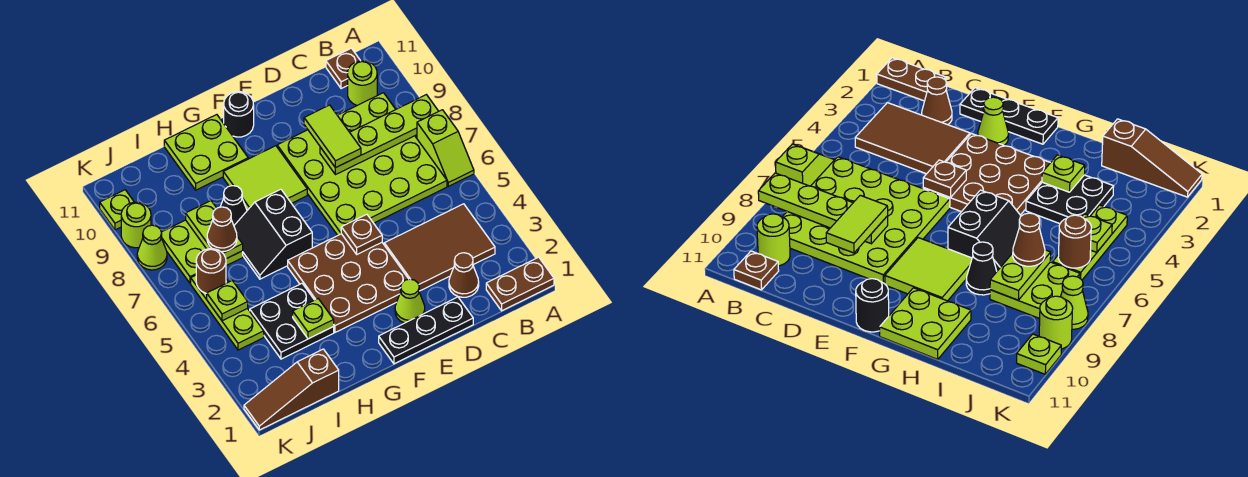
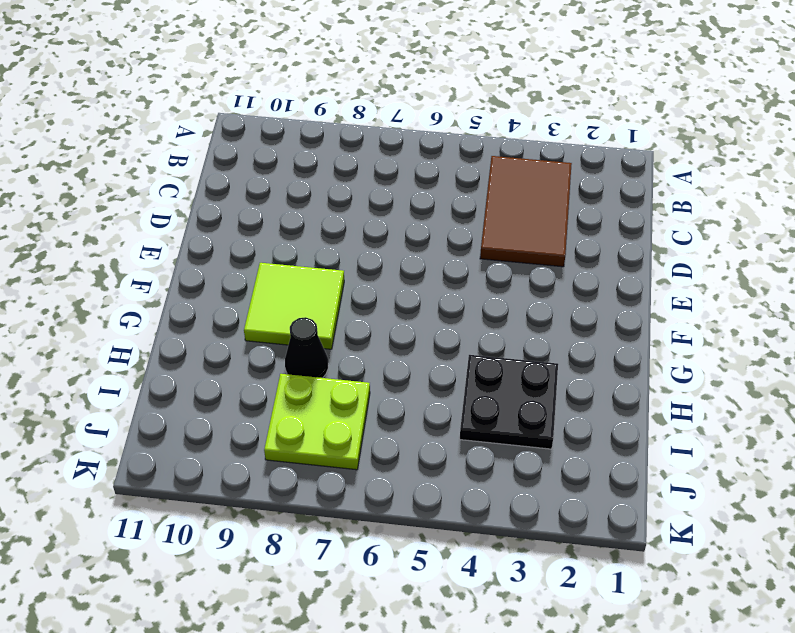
none -> brown plate A1:B1 level 1
none -> lime slope A6:A7 level 1 top 7
none -> lime plate B6:E9 level 1
none -> lime round brick B10 level 1

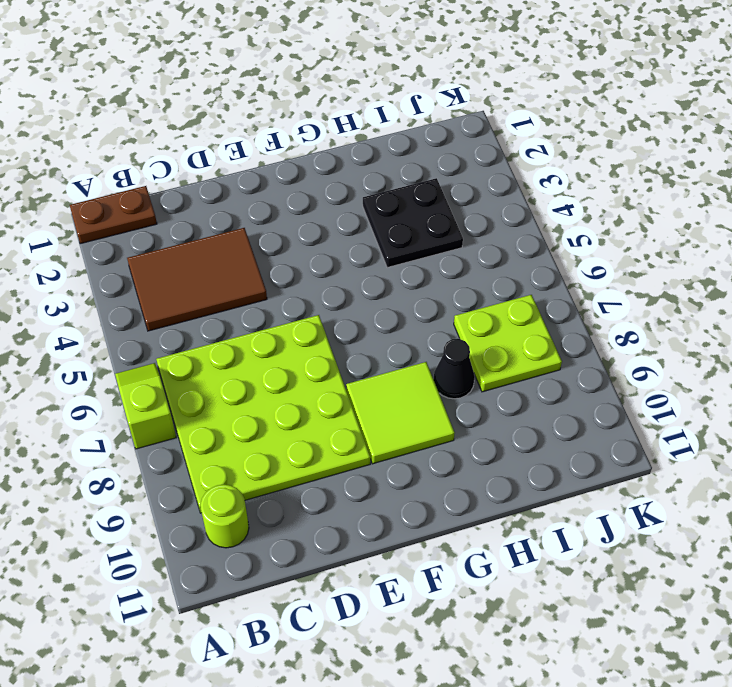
none -> brown plate B11 level 1
none -> brown cone C2 level 1
none -> black plate D1:F1 level 1
none -> lime cone E2 level 1

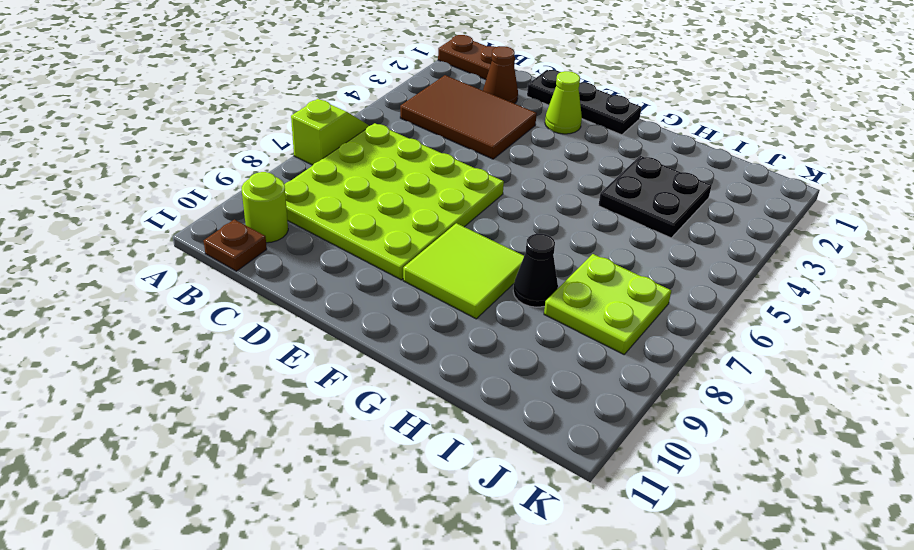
none -> brown plate E3:G5 level 1
none -> black round brick F11 level 1
none -> black slope G6:H7 level 1 top G
none -> lime plate G10:H11 level 1

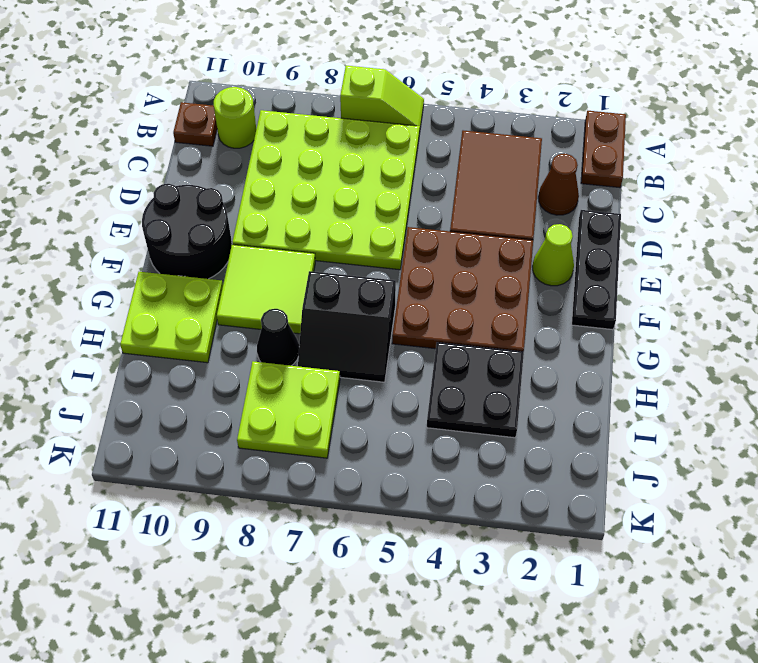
black round brick E10:F11 level 1 -> black round brick F11 level 1
none -> brown slope I1:K1 level 1 top I
none -> lime plate J4:J6 level 1
none -> lime cone K8 level 1
none -> lime round brick K9 level 1

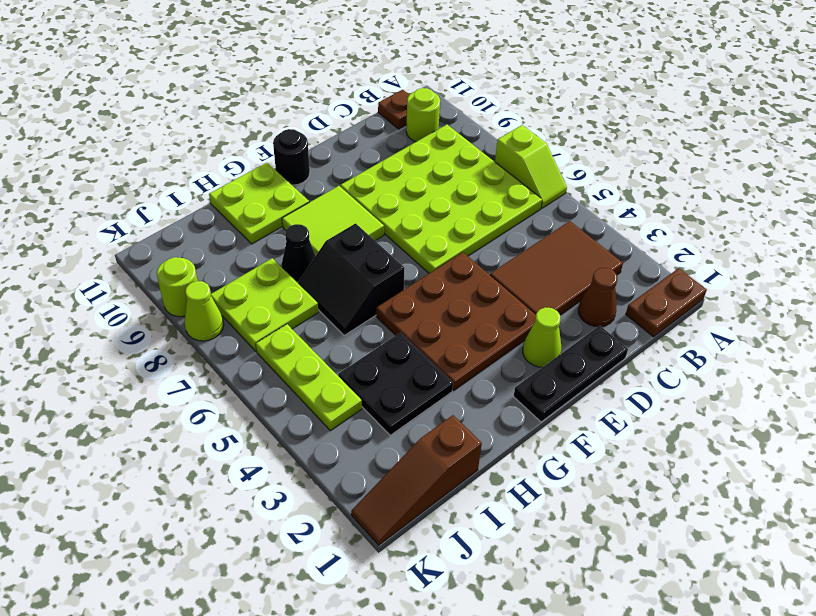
none -> lime plate K10 level 1
none -> lime plate A8:D8 level 2
none -> brown plate E5 level 2
none -> lime plate H3 level 2

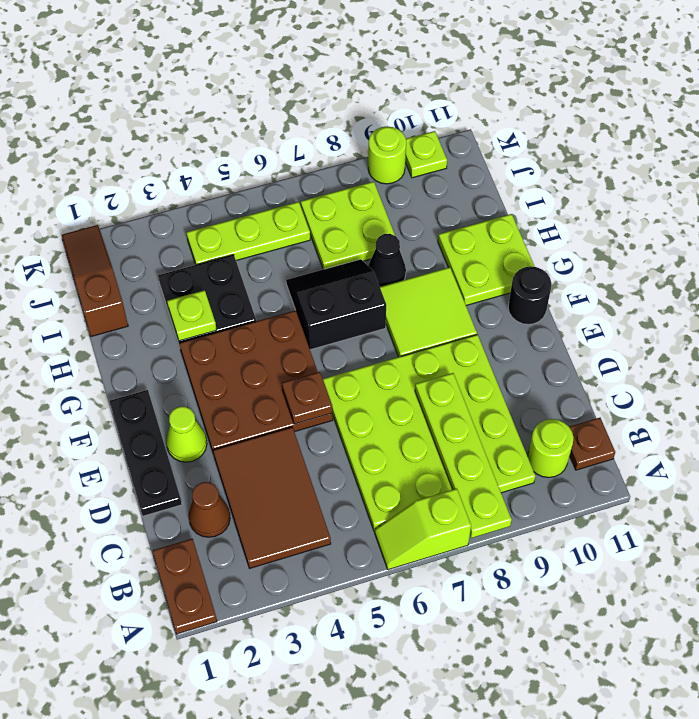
none -> lime cone K8 level 1
none -> lime plate I7:I8 level 2
none -> lime plate J5 level 2
none -> brown round brick J6 level 2

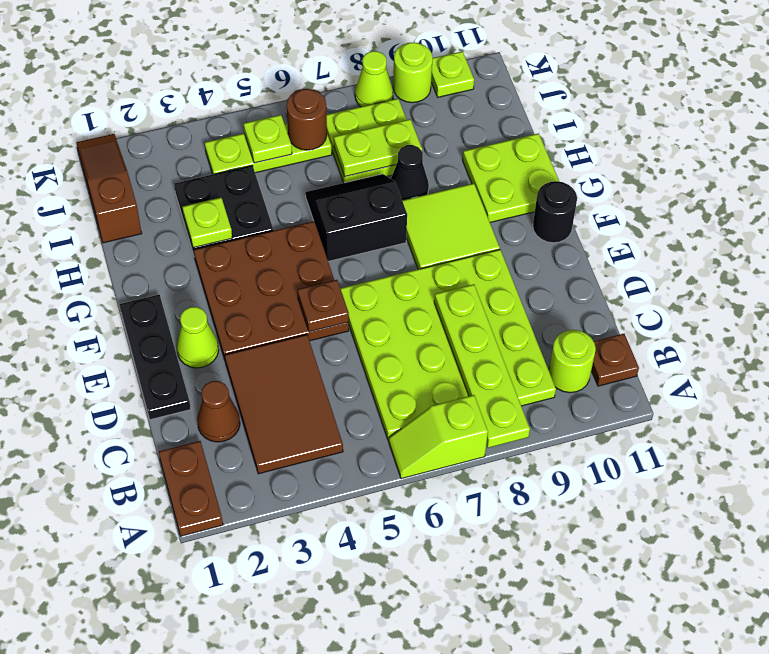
none -> lime tile D8:D9 level 3
none -> brown cone I7 level 3

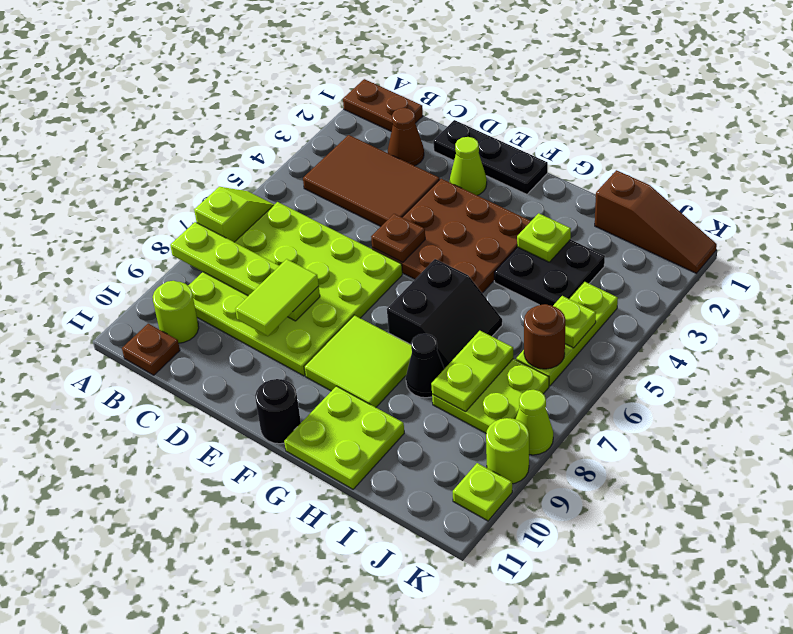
none -> brown cone I7 level 3

